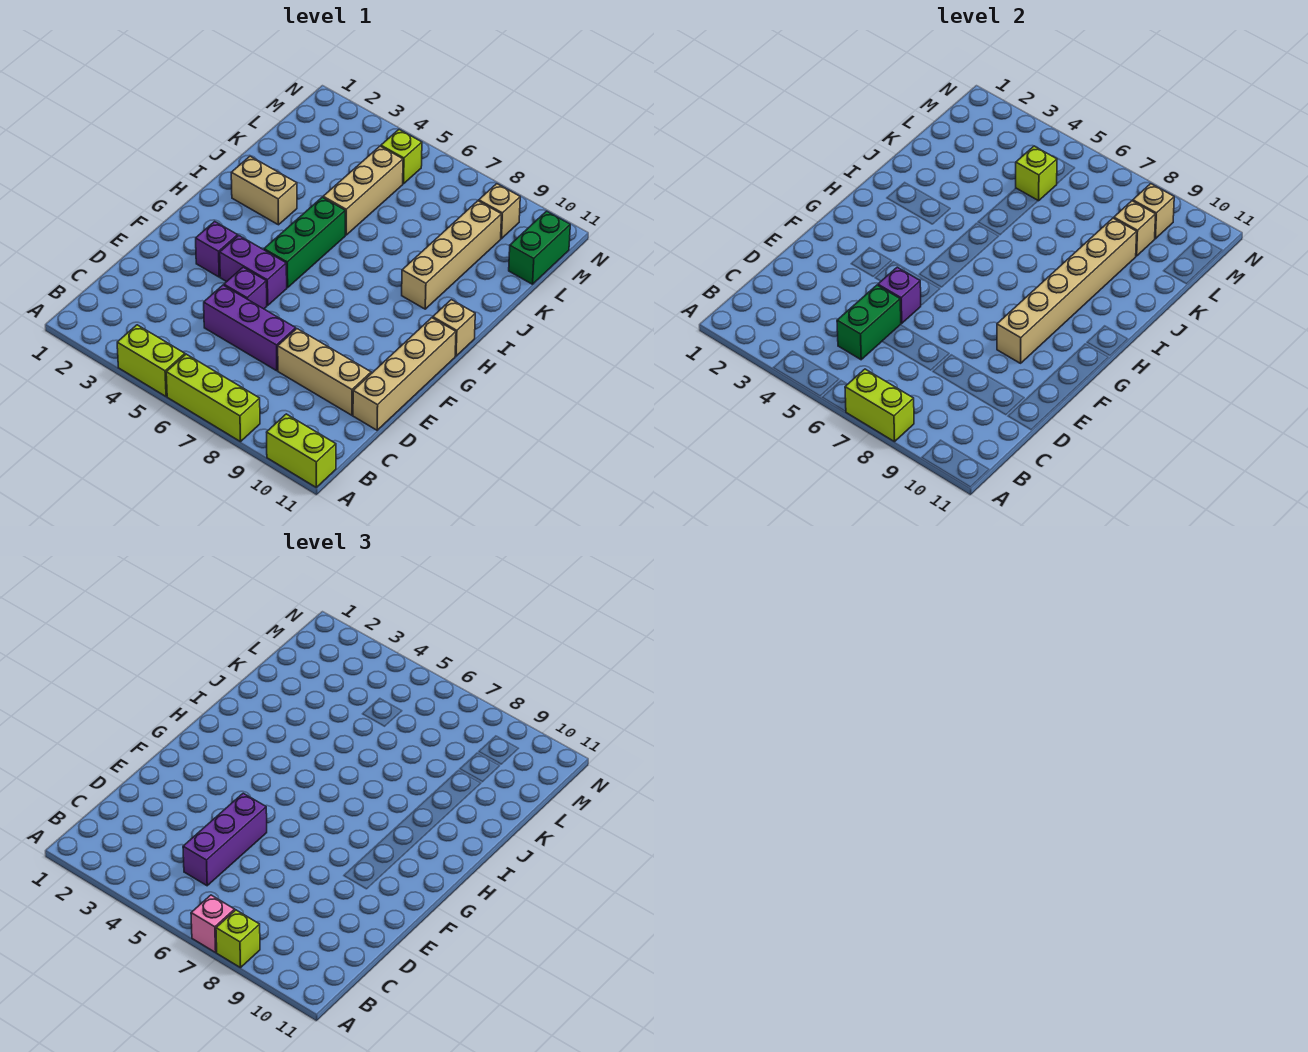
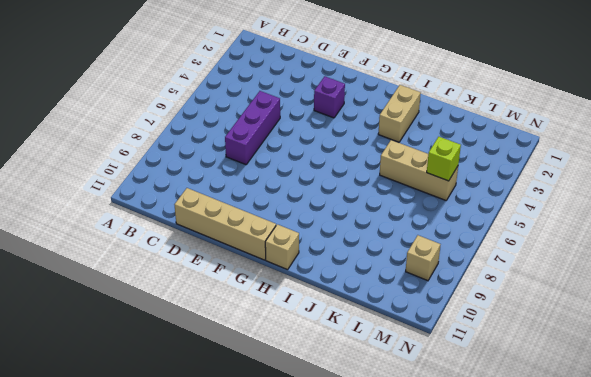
none -> lime brick A4:A5 level 1
none -> lime brick A6:A8 level 1
none -> lime brick A10:A11 level 1

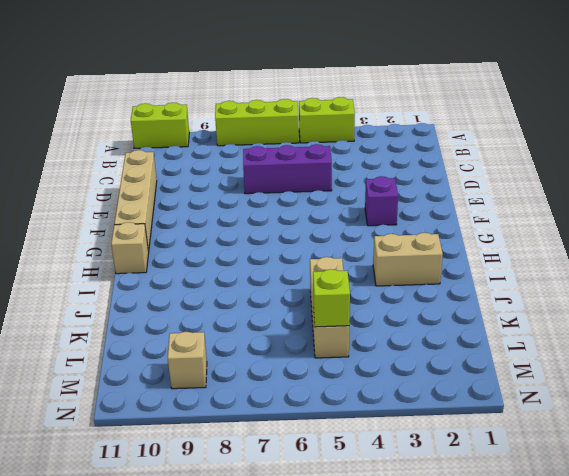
none -> tan brick D8:D10 level 1
none -> purple brick E5 level 1
none -> purple brick F4:F5 level 1

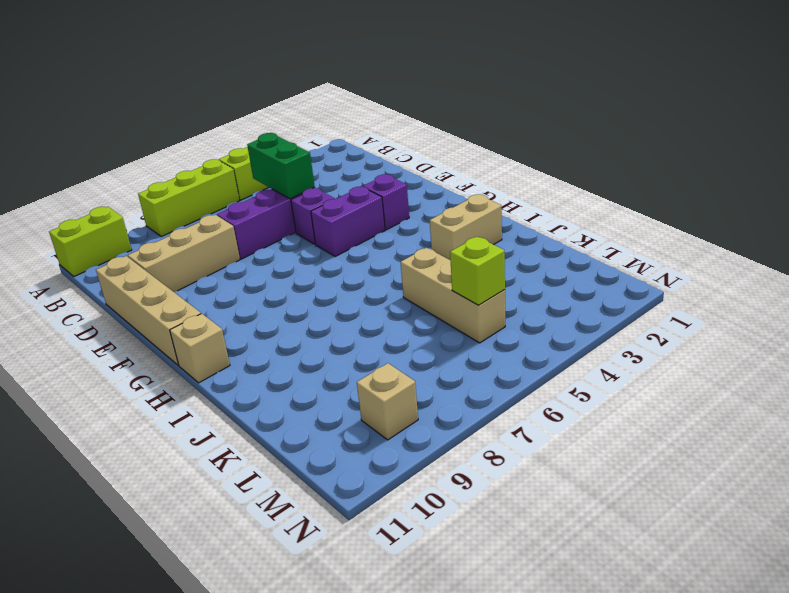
none -> green brick G5:I5 level 1
none -> tan brick I9:L9 level 1
none -> green brick L11:M11 level 1

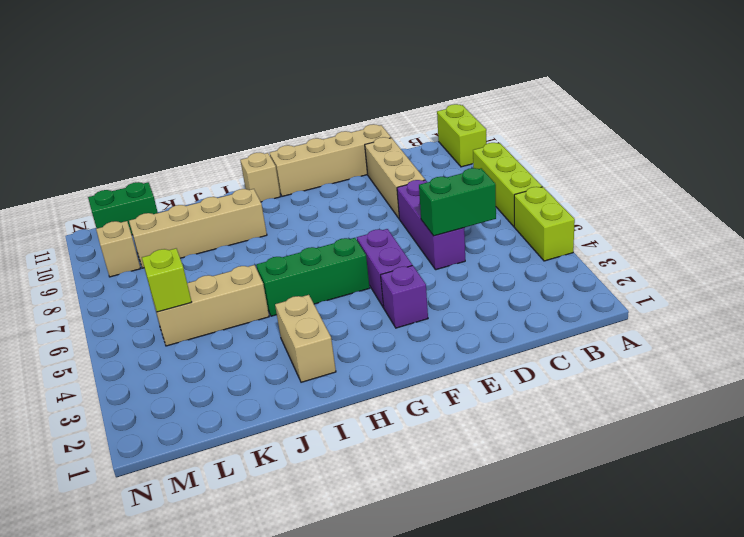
none -> purple brick E5 level 1
none -> lime brick M5 level 1
none -> lime brick A7:A8 level 2

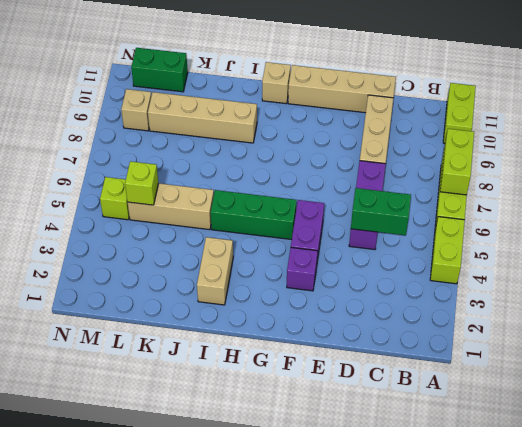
none -> purple brick E5 level 1
none -> purple brick E5 level 2
none -> tan brick F9:K9 level 2

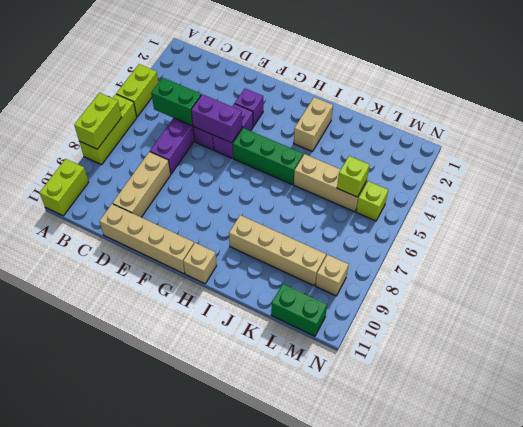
purple brick E5:F5 level 2 -> purple brick E5 level 2
none -> tan brick F9:K9 level 2
none -> tan brick L9 level 2
none -> tan brick M9 level 2

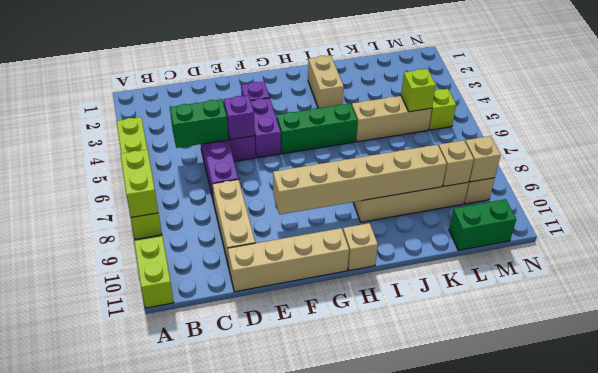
none -> pink brick A7 level 3
none -> lime brick A8 level 3
none -> purple brick C5:E5 level 3

